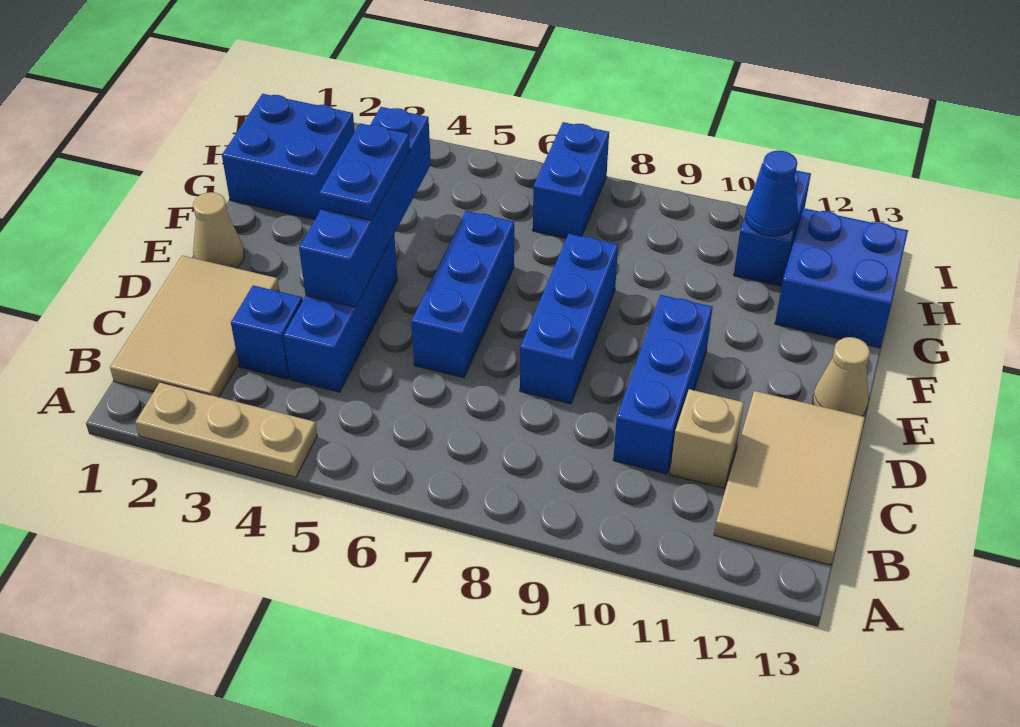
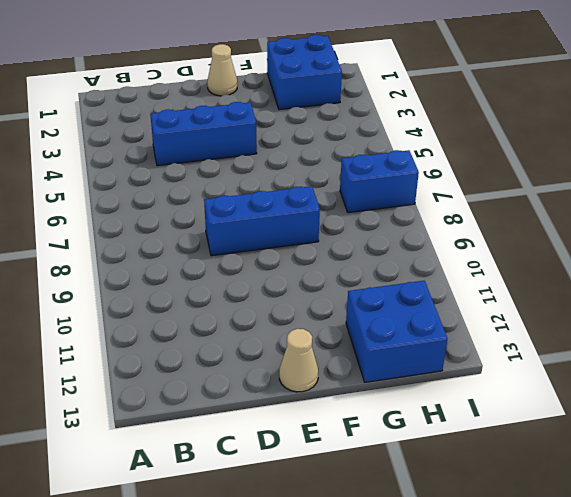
none -> tan plate A2:A4 level 1
none -> tan tile B1:D2 level 1
none -> tan tile B12:D13 level 1

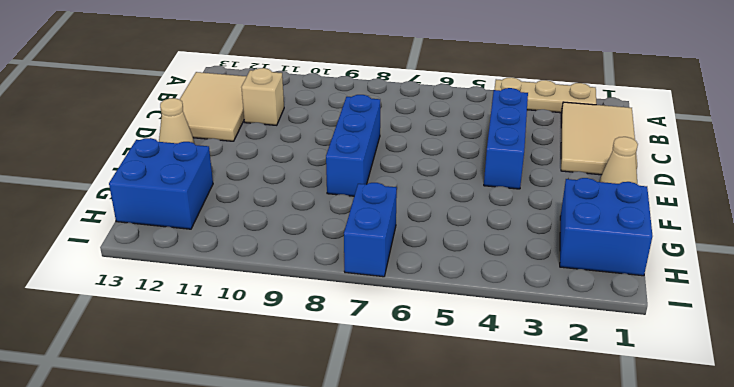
none -> blue brick C3 level 1
none -> blue brick C10:E10 level 1
none -> blue brick D6:F6 level 1

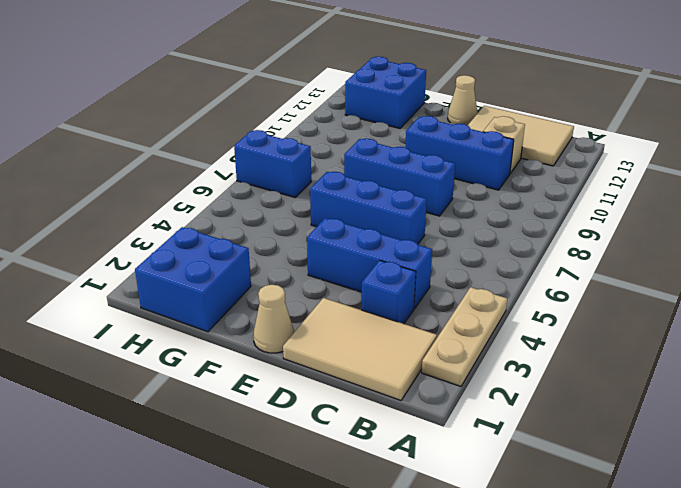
none -> blue brick H11:I11 level 1
none -> blue brick D4:G4 level 2
none -> blue cone H11 level 2

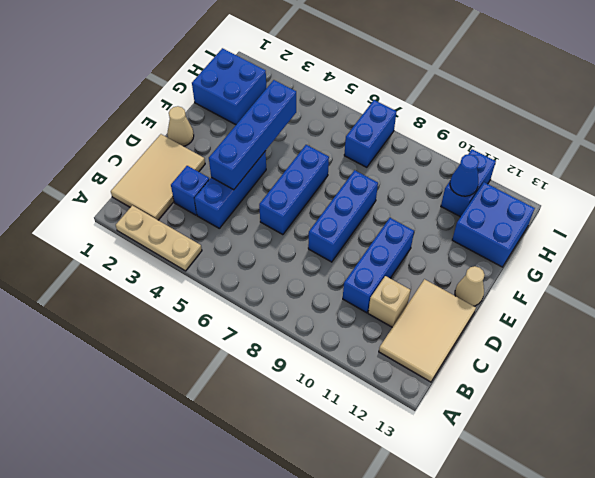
none -> blue plate E4:F4 level 3

